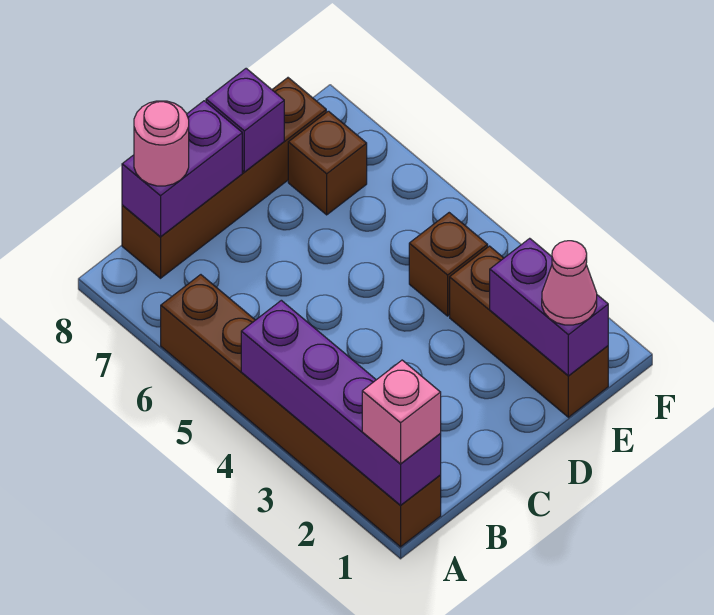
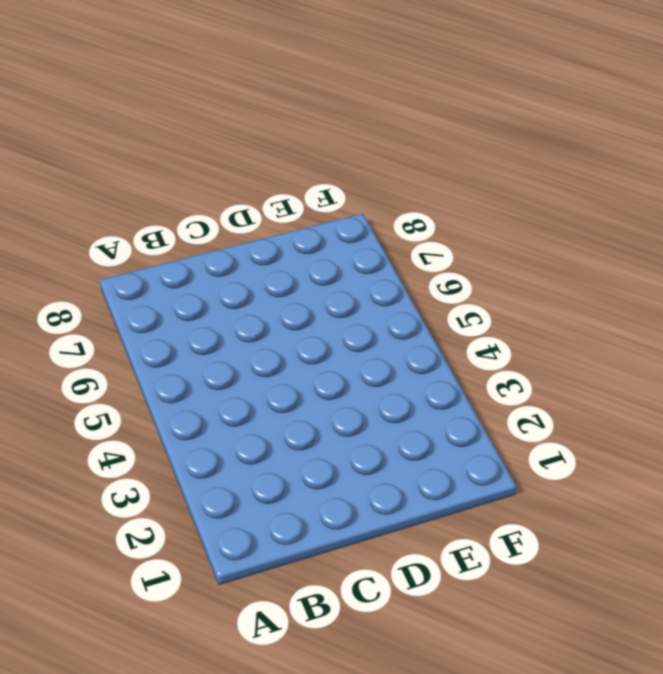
none -> brown brick A1:A6 level 1
none -> brown brick B8:E8 level 1
none -> brown brick E1:E3 level 1

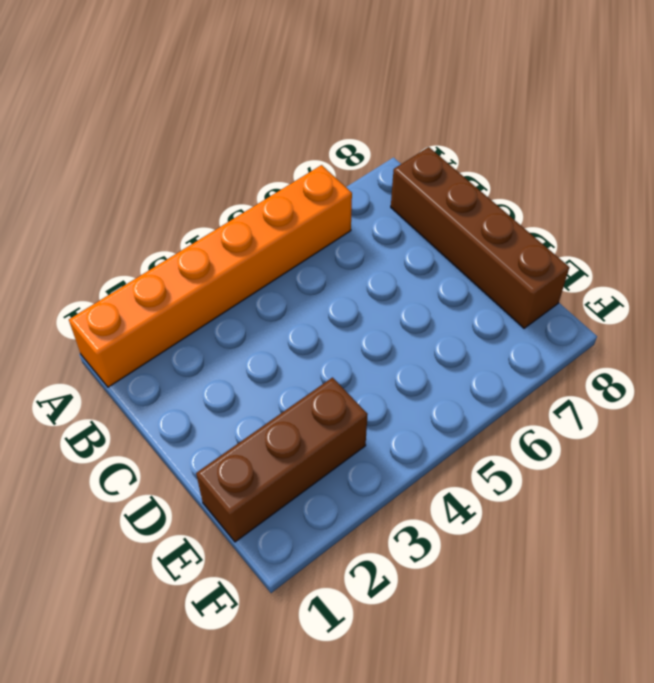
orange brick A1:A6 level 1 -> brown brick A1:A6 level 1
none -> brown brick E4 level 1
none -> brown brick E7 level 1
none -> purple brick A1:A4 level 2

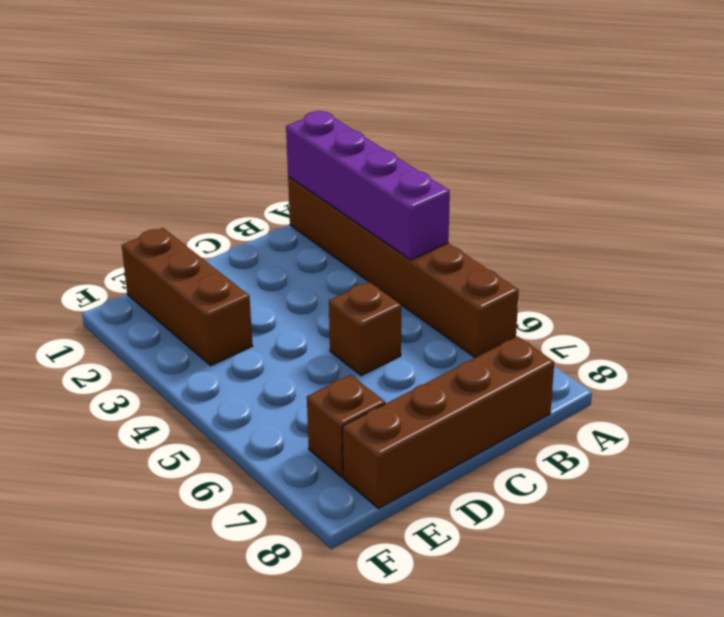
brown brick C5 level 1 -> brown brick E4 level 1
none -> purple brick B8:C8 level 2
none -> purple brick D8 level 2
none -> purple brick E1:E2 level 2

